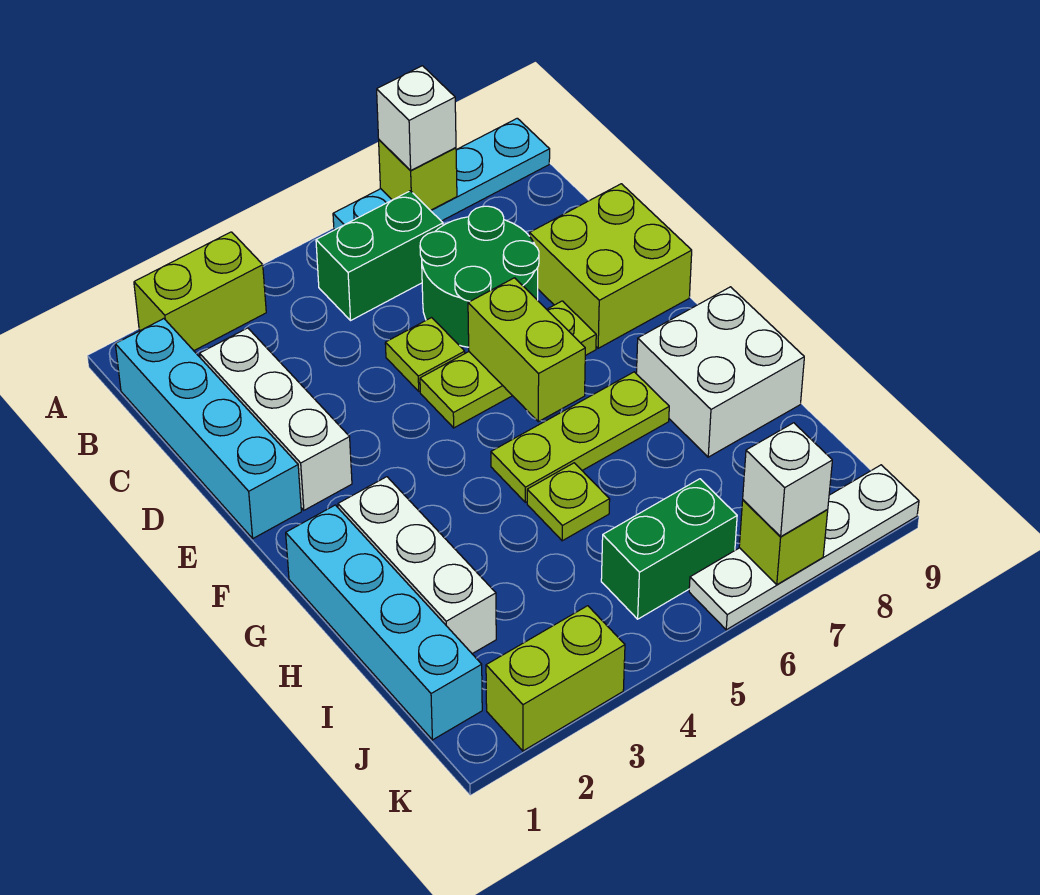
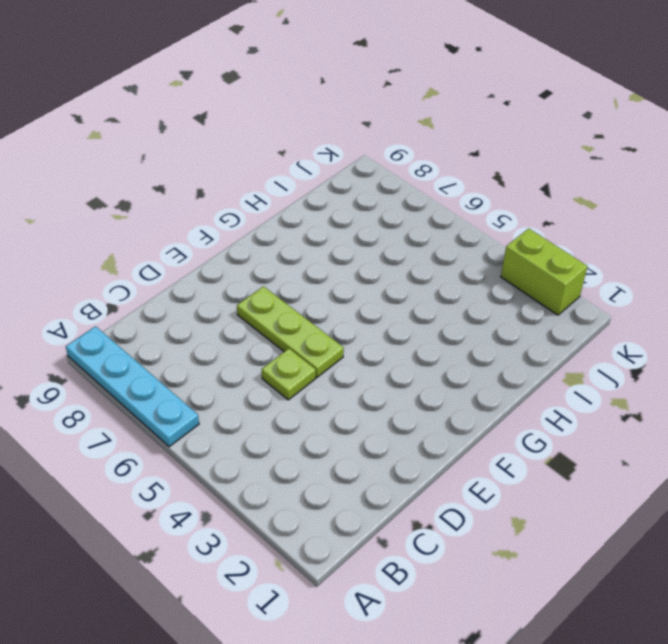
none -> lime brick A2:A3 level 1
none -> cyan brick B1:E1 level 1
none -> green brick B5:B6 level 1

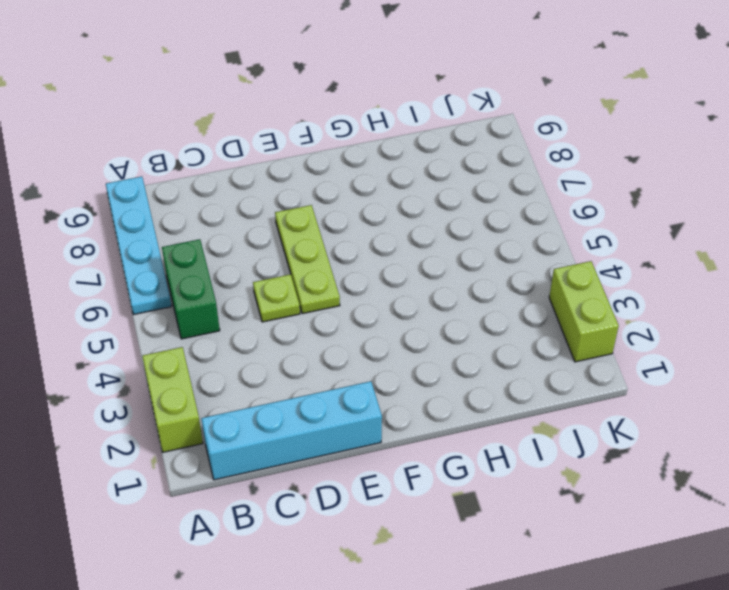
none -> white brick C2:E2 level 1
none -> green round brick C6:D7 level 1
none -> lime brick D8:E9 level 1

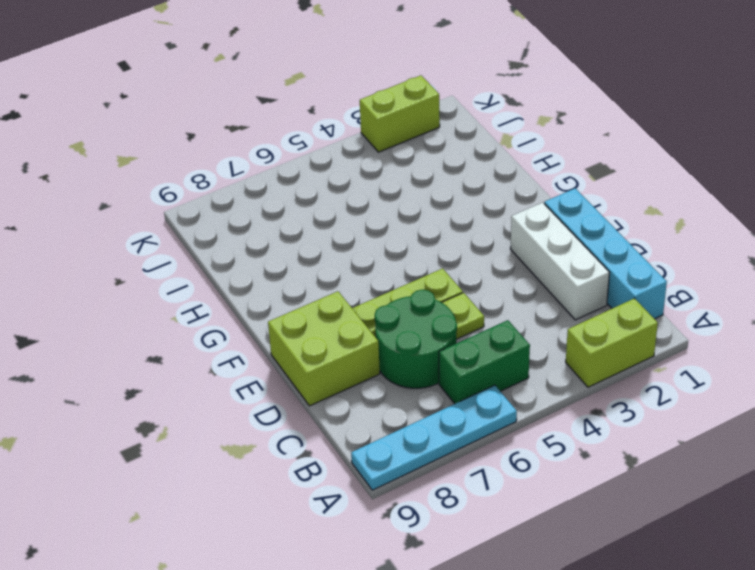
none -> cyan brick G1:J1 level 1
none -> white brick G2:I2 level 1
none -> lime plate G5:G7 level 1

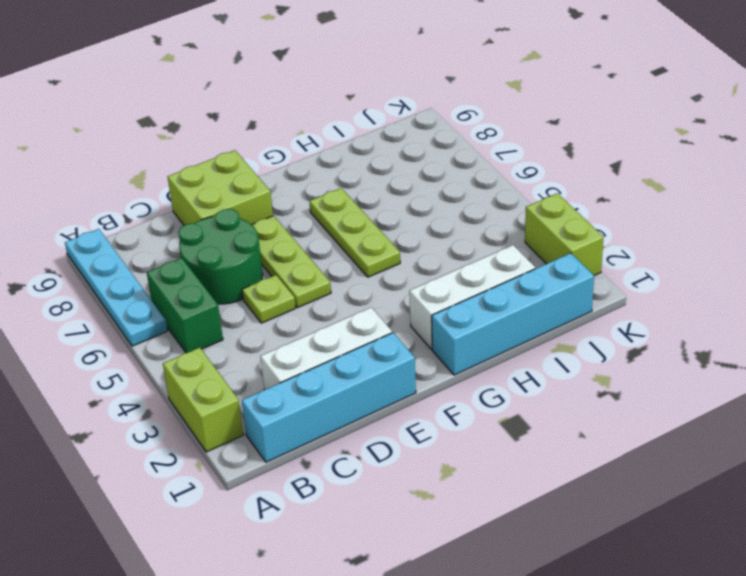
none -> white brick G8:H9 level 1
none -> lime plate H5 level 1
none -> green brick J5:J6 level 1

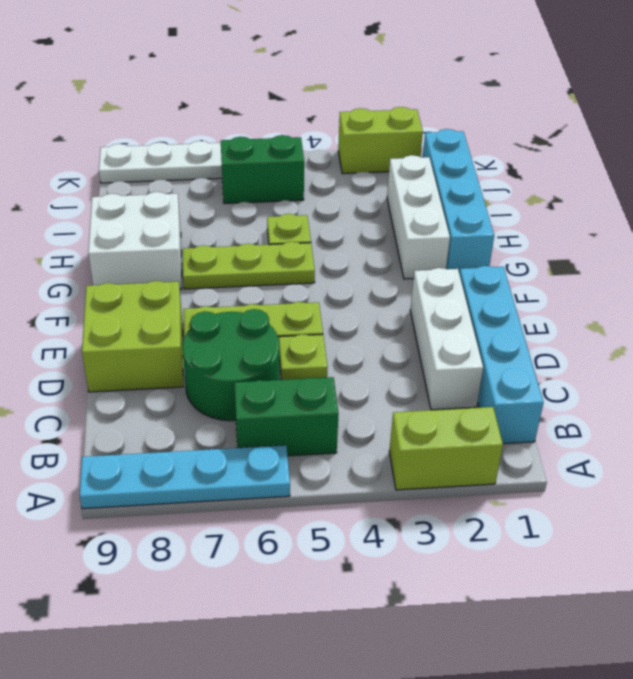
none -> lime brick A7 level 2
none -> lime brick E6:F6 level 2
none -> lime brick K7 level 2

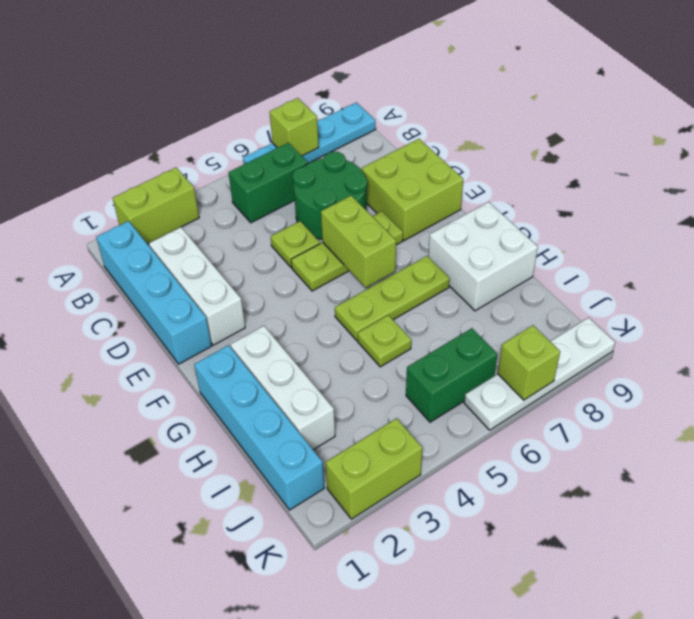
none -> white brick A7 level 3
none -> white brick K7 level 3

